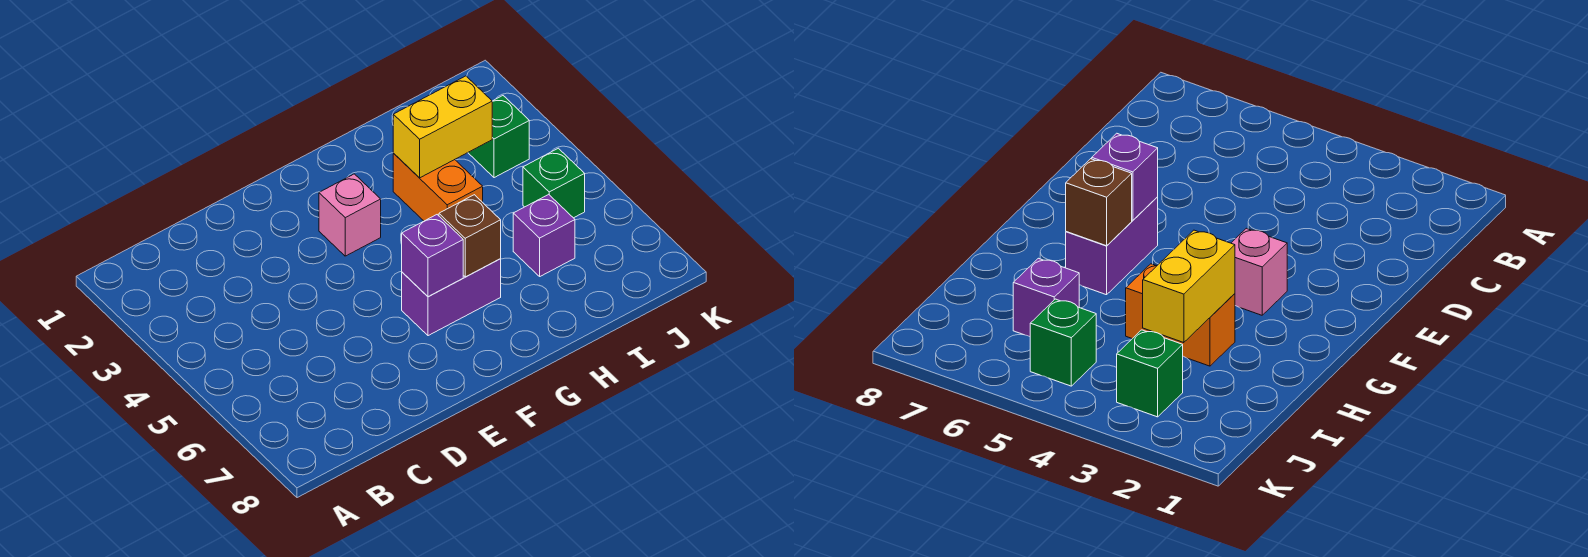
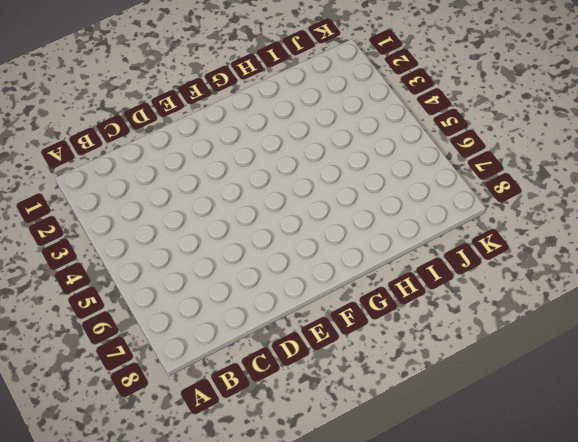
none -> pink brick F3 level 1
none -> purple brick F6:G6 level 1

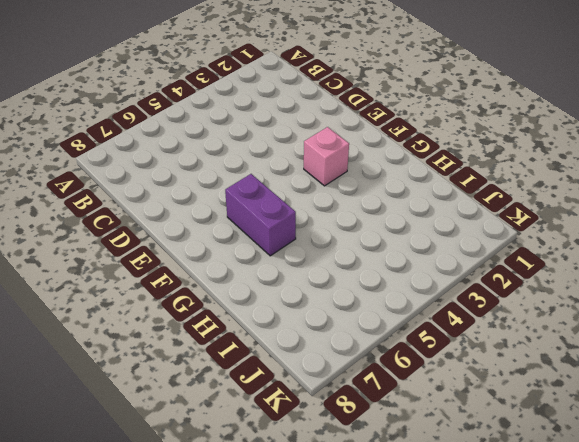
none -> orange brick H3:H4 level 1
none -> purple brick I6 level 1

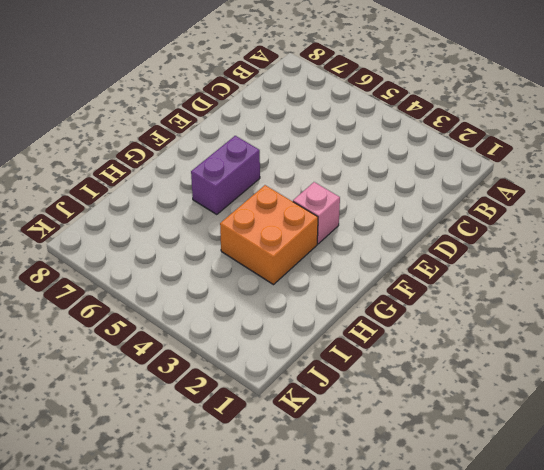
orange brick G3:H4 level 1 -> orange brick H3:H4 level 1
none -> purple brick I6 level 1
none -> green brick J3 level 1

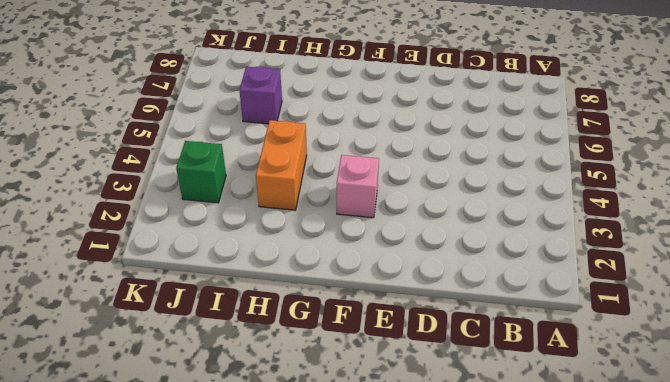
none -> purple brick F6:G6 level 1
none -> green brick J5 level 1

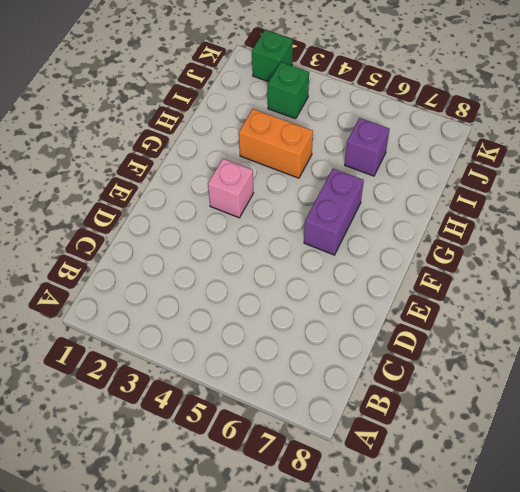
green brick K2 level 1 -> green brick J5 level 1
none -> purple brick F6 level 2
none -> brown brick G6 level 2

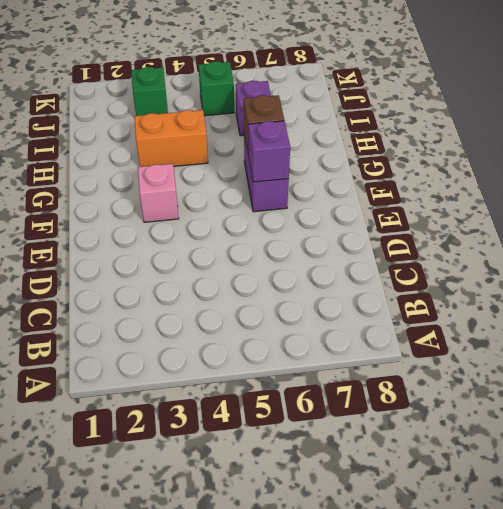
none -> yellow brick H3:I3 level 2

